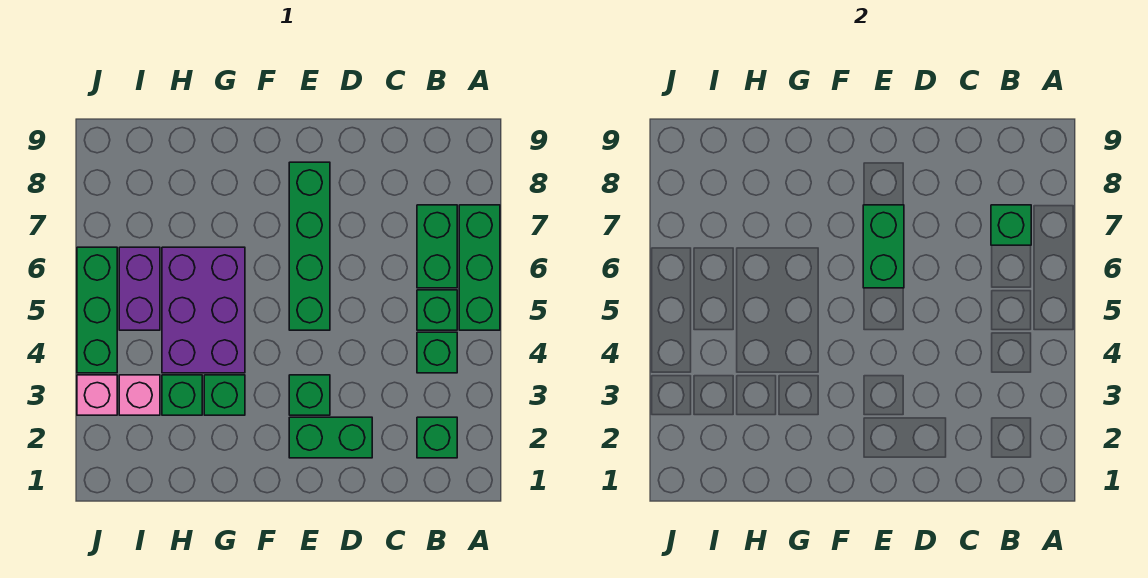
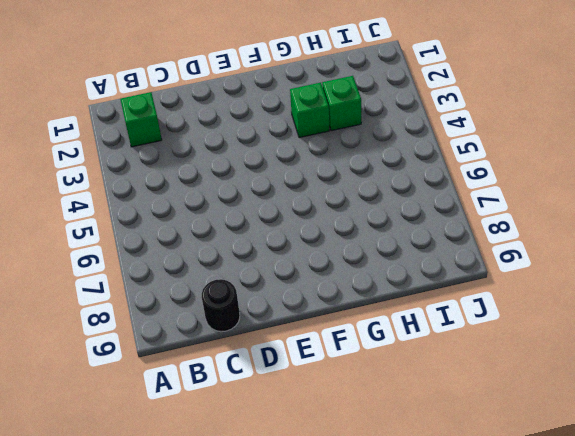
black round brick C9 level 1 -> none
none -> green brick A5:A7 level 1
none -> green brick B4 level 1
none -> green brick B5 level 1

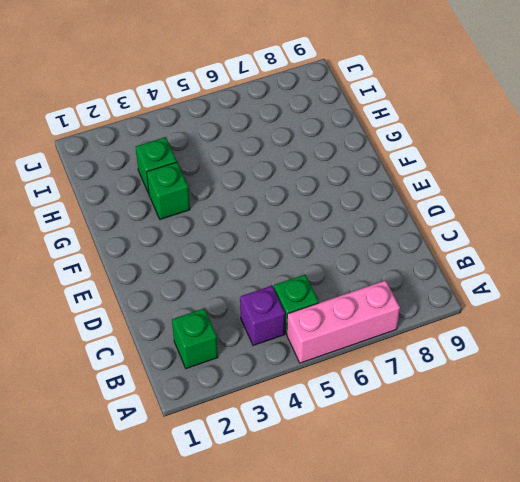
pink brick A5:A7 level 1 -> green brick A5:A7 level 1
purple brick B4 level 1 -> green brick B4 level 1
none -> green brick B6:B7 level 1
none -> green brick D2:E2 level 1
none -> green brick E3 level 1

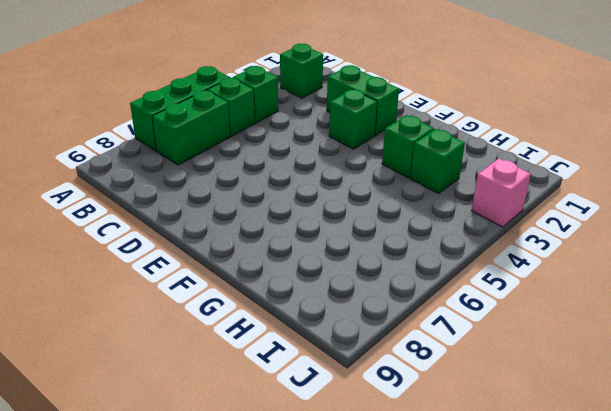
none -> green brick E5:E8 level 1
none -> purple brick G4:H6 level 1
none -> pink brick I3 level 1

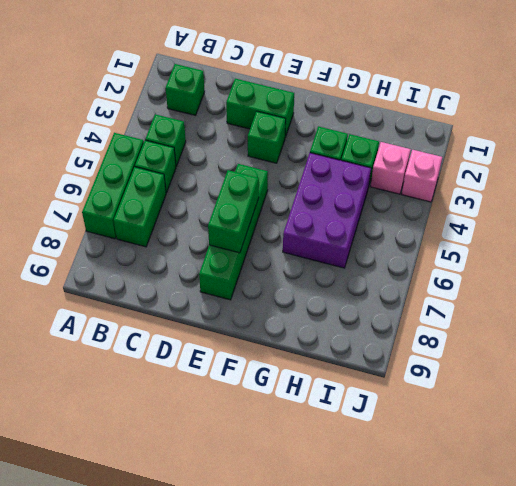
none -> purple brick I5:I6 level 1
none -> green brick J4:J6 level 1
none -> green brick B7 level 2

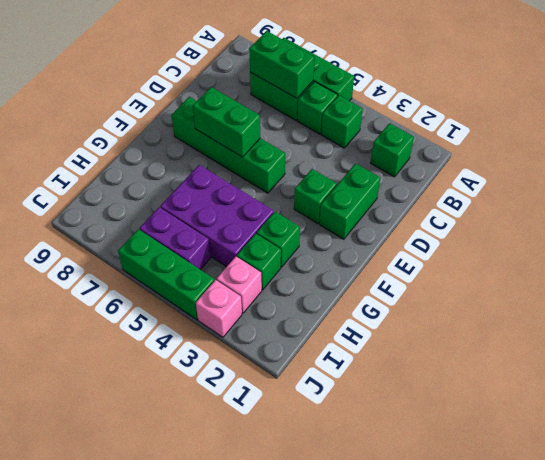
green brick B6:B7 level 2 -> green brick B7 level 2

